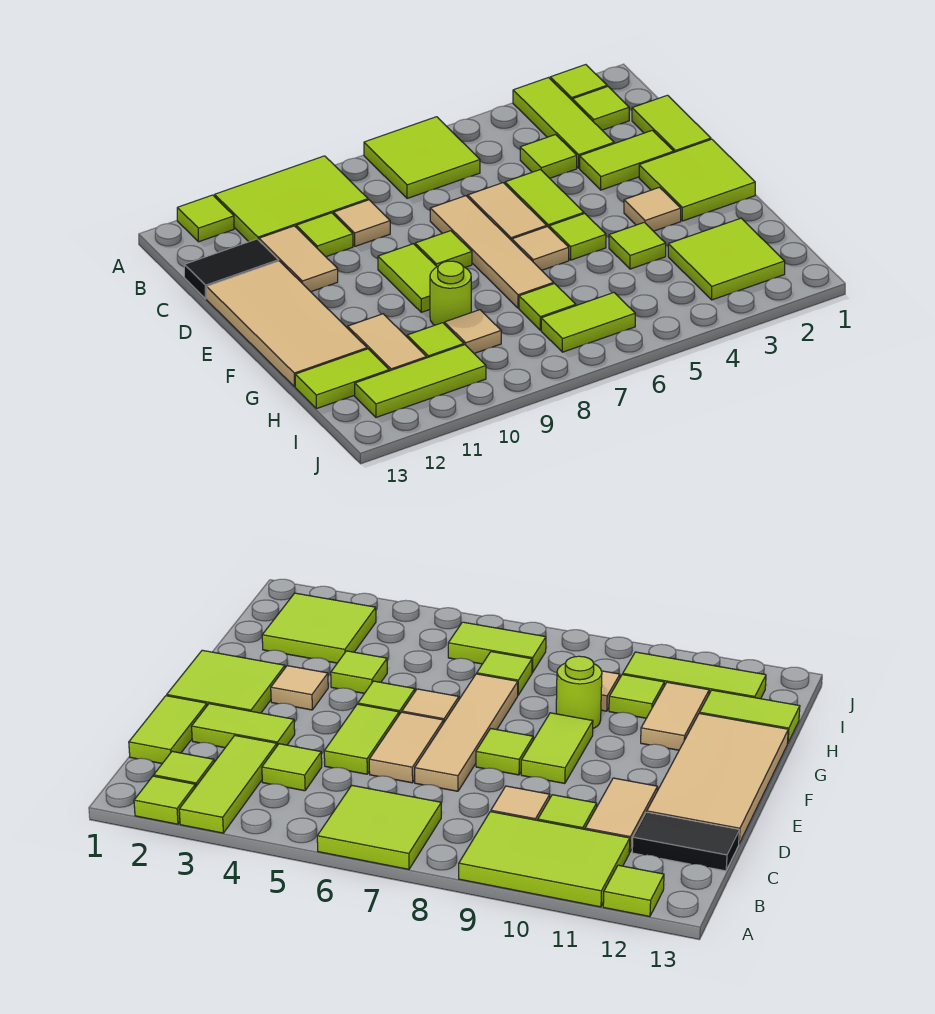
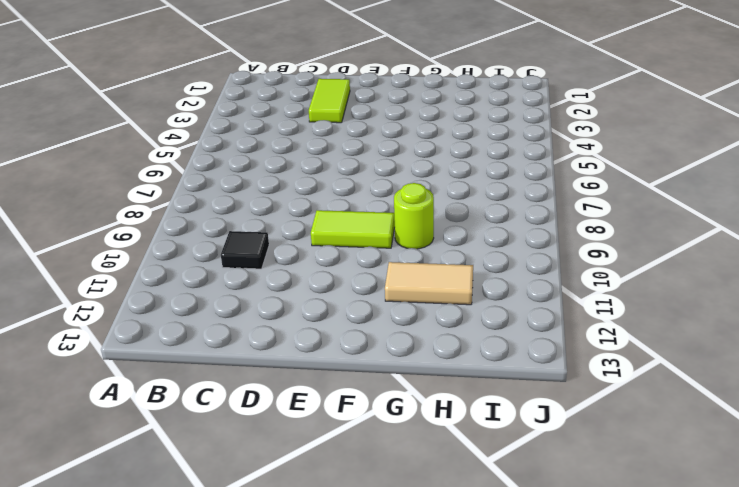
black tile C10 level 1 -> lime tile C10 level 1
none -> lime tile A2 level 1
none -> lime tile A3:C3 level 1
none -> lime tile A6:B7 level 1
none -> lime tile A9:B11 level 1

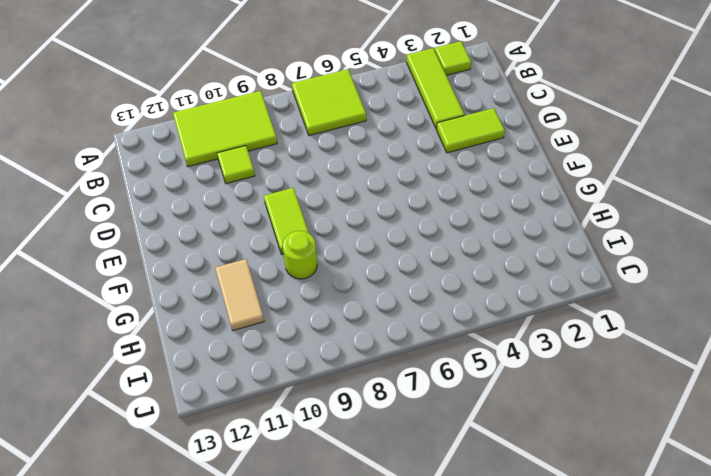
none -> lime tile A12 level 1
none -> lime tile B2 level 1
none -> lime tile C1:D1 level 1
none -> lime tile C4 level 1

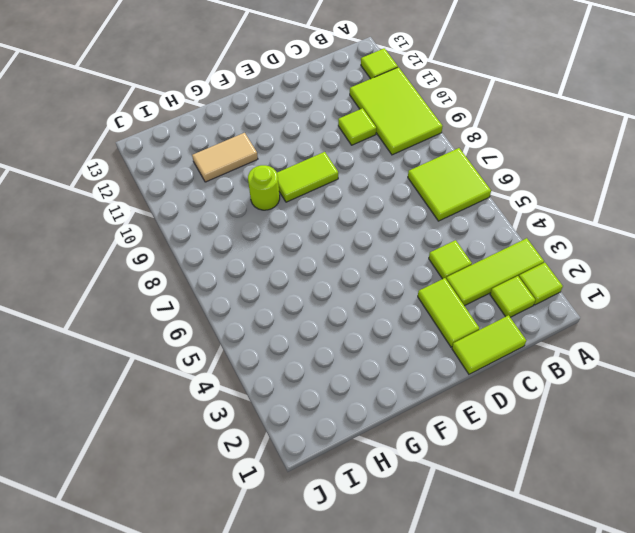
none -> tan tile C9 level 1
none -> tan tile C11:D11 level 1
none -> black tile C12:C13 level 1
none -> lime tile D5:E5 level 1

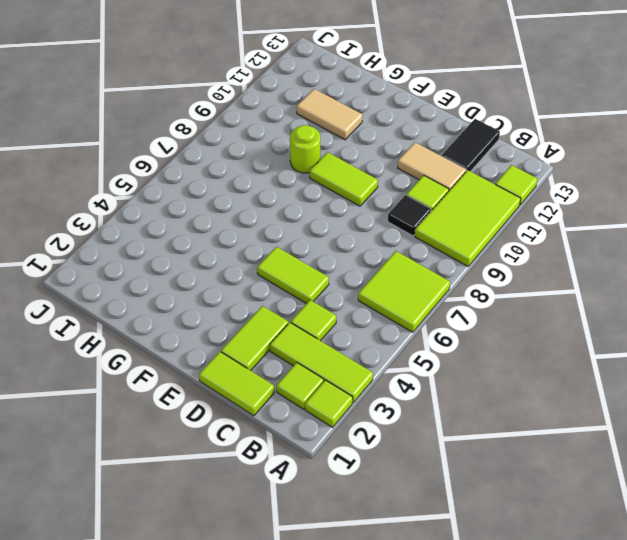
black tile C9 level 1 -> tan tile C9 level 1
none -> tan tile D6:E6 level 1
none -> tan tile D7:G7 level 1
none -> tan tile D12:G13 level 1
none -> lime tile E1:F2 level 1

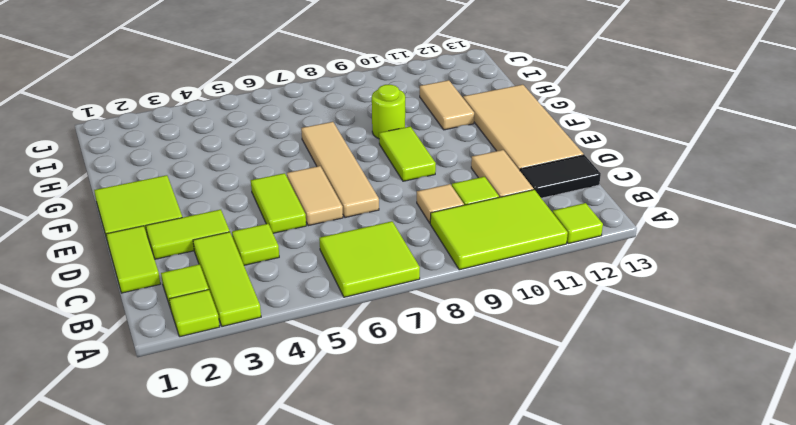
none -> lime tile E8 level 1
none -> tan tile F3 level 1
none -> lime tile F5 level 1
none -> tan tile F6 level 1

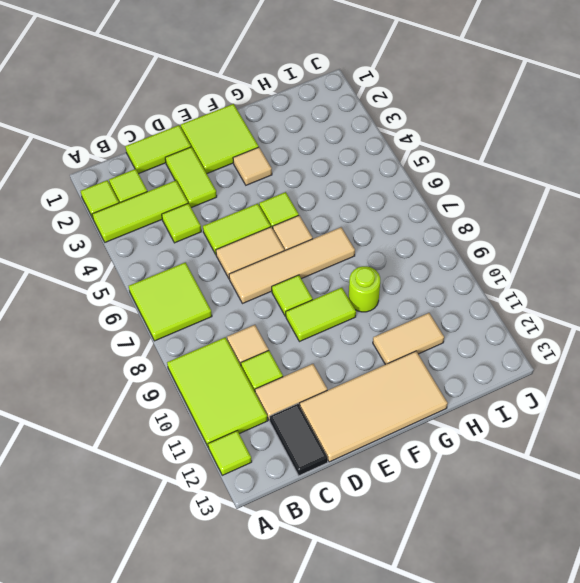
none -> lime tile G4 level 1
none -> lime tile H2:I3 level 1
none -> lime tile H7 level 1
none -> tan tile H9 level 1

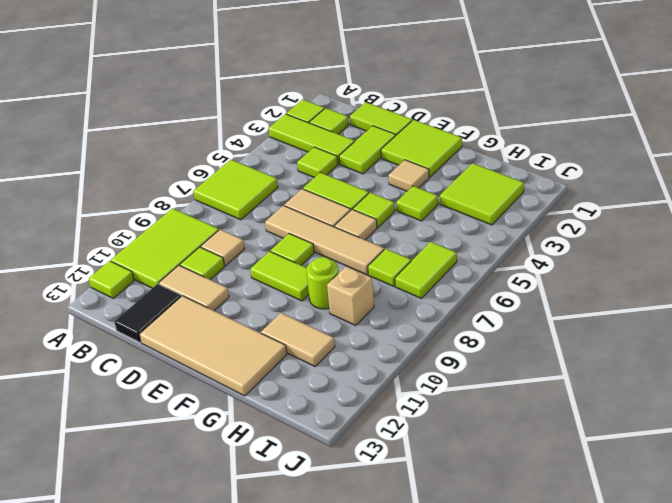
tan brick H9 level 1 -> tan tile H9 level 1
none -> lime tile H10 level 1
none -> lime tile H12:H13 level 1
none -> lime tile I10:I12 level 1

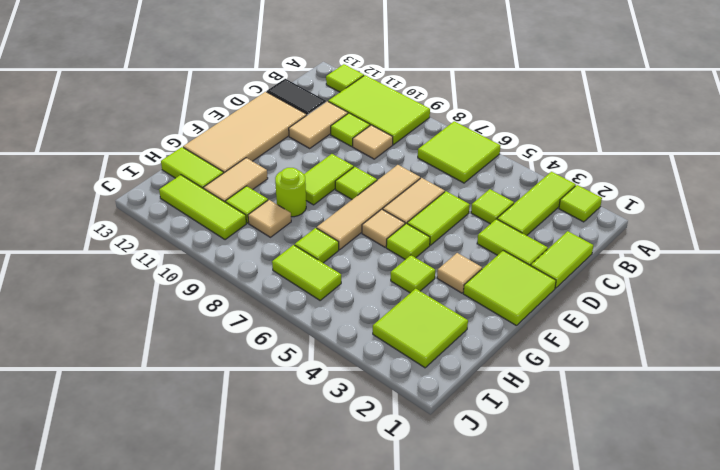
none -> lime tile B2 level 1

